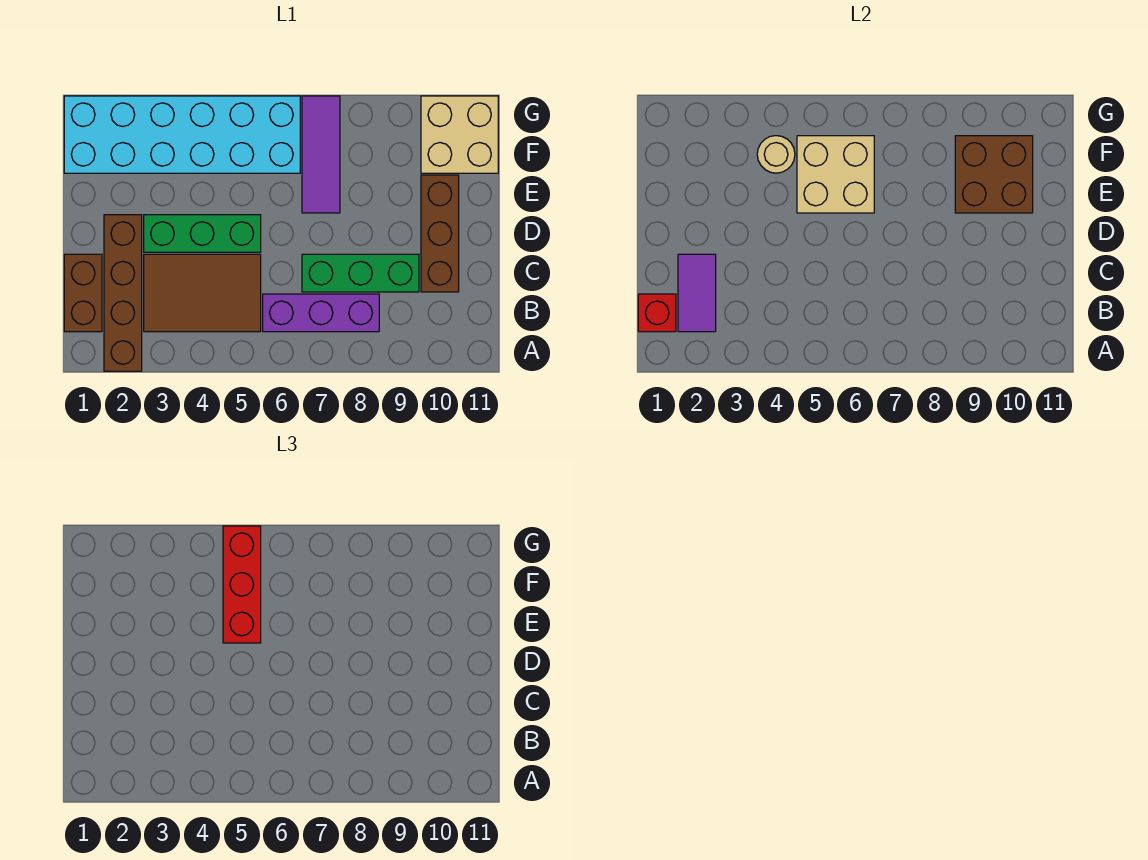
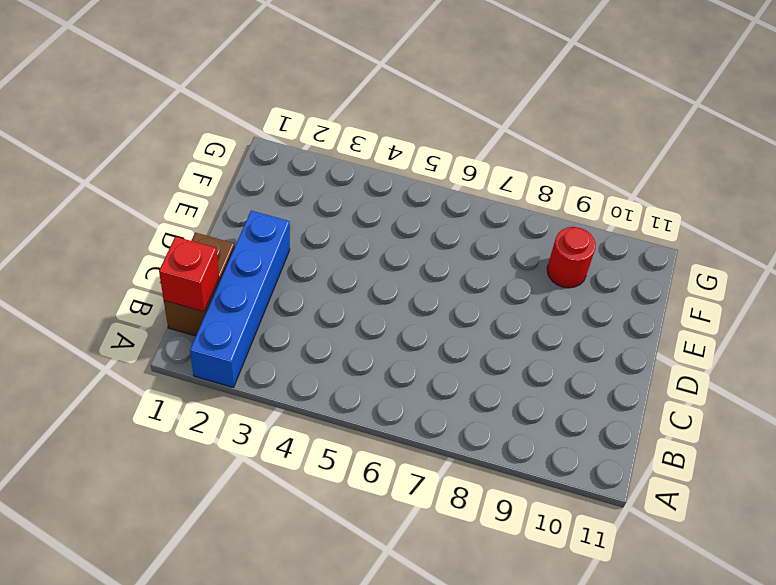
blue brick A2:D2 level 1 -> brown brick A2:D2 level 1
red round brick F9 level 1 -> none
none -> brown tile B3:C5 level 1
none -> purple brick B6:B8 level 1
none -> green brick C7:C9 level 1

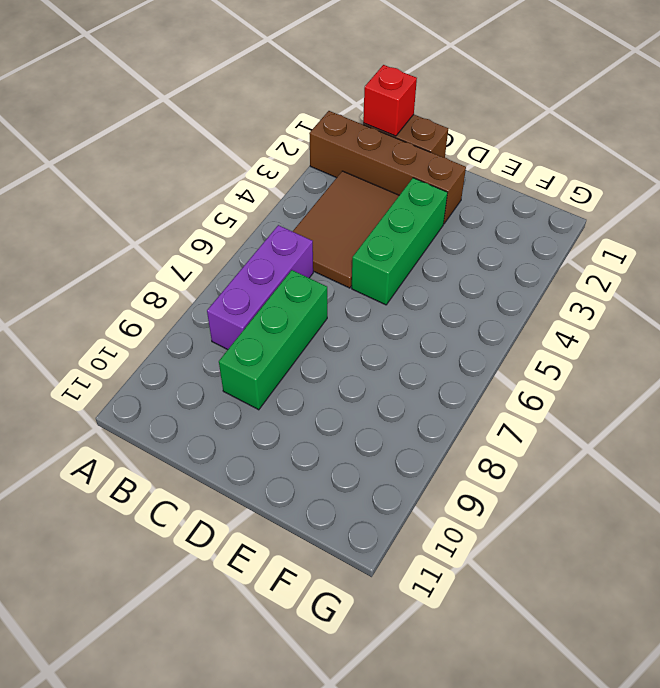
none -> brown brick C10:E10 level 1
none -> purple tile E7:G7 level 1
none -> cyan brick F1:G6 level 1

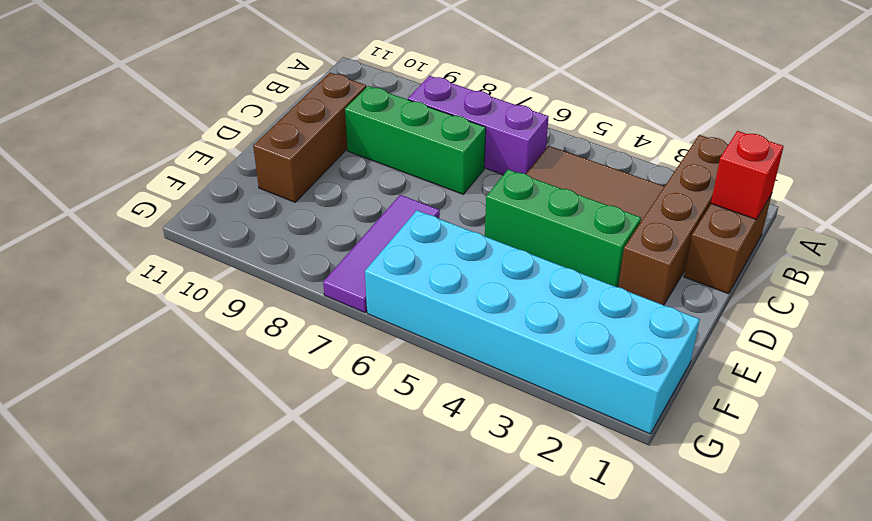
none -> tan brick F10:G11 level 1
none -> purple tile B2:C2 level 2
none -> tan brick E5:F6 level 2

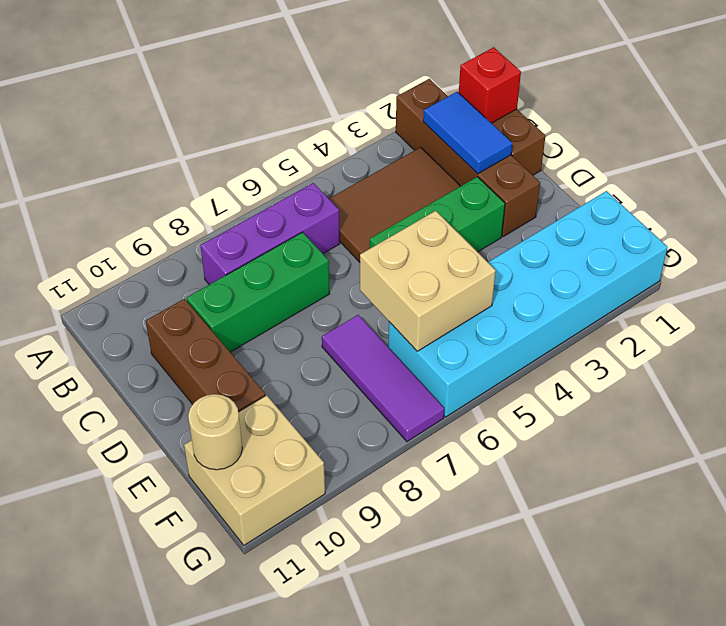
blue tile B2:C2 level 2 -> purple tile B2:C2 level 2
tan round brick F11 level 2 -> tan round brick F4 level 2
none -> brown brick E9:F10 level 2
none -> red brick E5:G5 level 3

